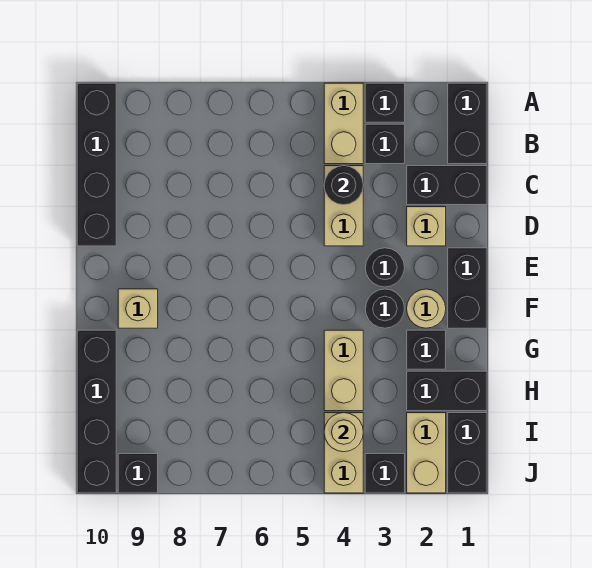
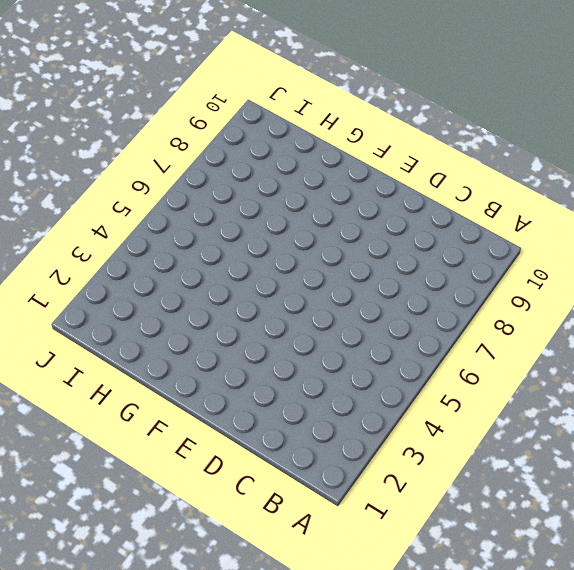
none -> black brick A1:B1 level 1
none -> black brick A3 level 1
none -> tan brick A4:B4 level 1

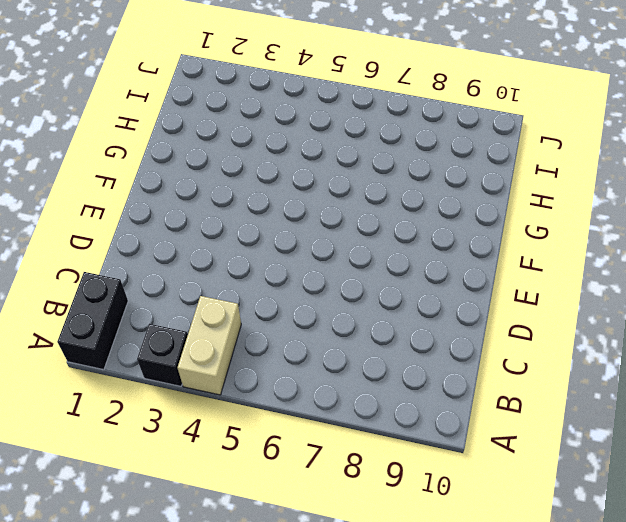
none -> black brick A10:D10 level 1
none -> black brick B3 level 1
none -> black brick C1:C2 level 1

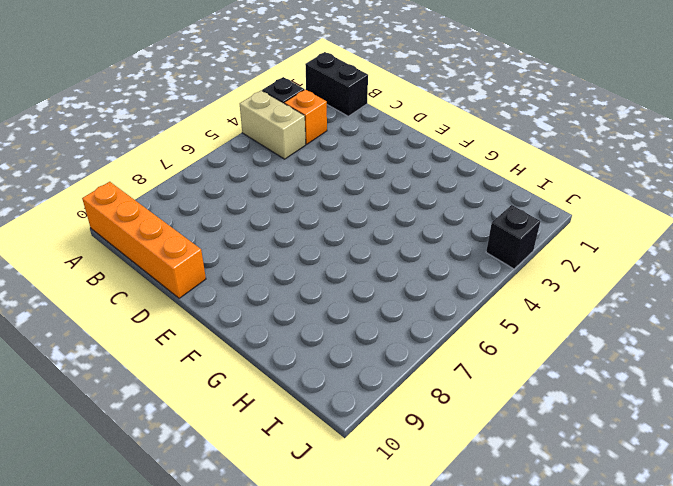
orange brick A10:D10 level 1 -> black brick A10:D10 level 1
orange brick B3 level 1 -> black brick B3 level 1
none -> black brick C1:C2 level 1
none -> tan brick C4:D4 level 1
none -> tan brick D2 level 1

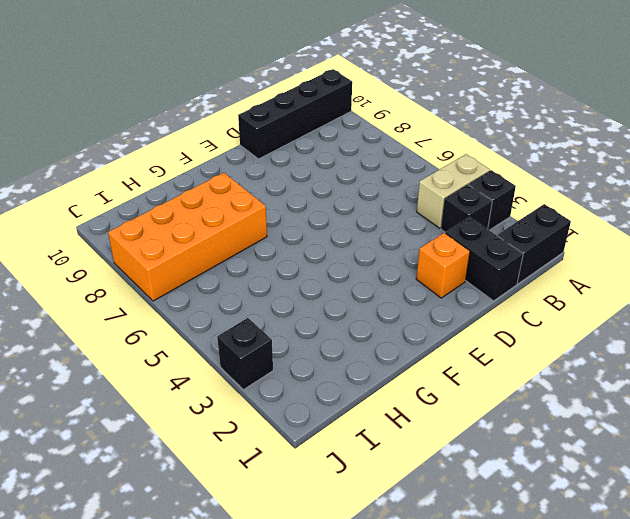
orange brick D2 level 1 -> tan brick D2 level 1
orange brick G7:J8 level 1 -> none
none -> tan brick C4:D4 level 1
none -> black brick E1:F1 level 1
none -> black round brick E3 level 1

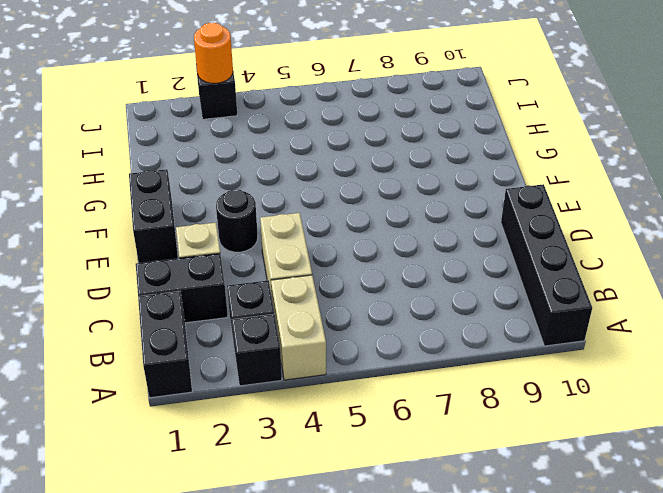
orange round brick J3 level 2 -> none
none -> tan round brick F2 level 1
none -> black round brick F3 level 1
none -> tan brick F9 level 1

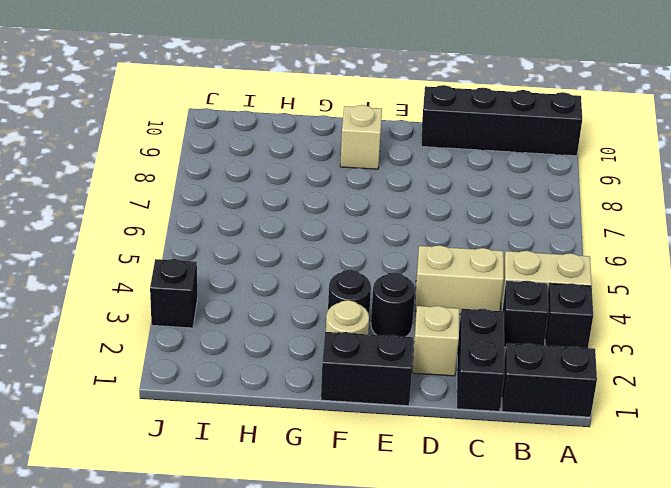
none -> black brick G2 level 1
none -> tan brick G4:H4 level 1
none -> black brick G10:J10 level 1

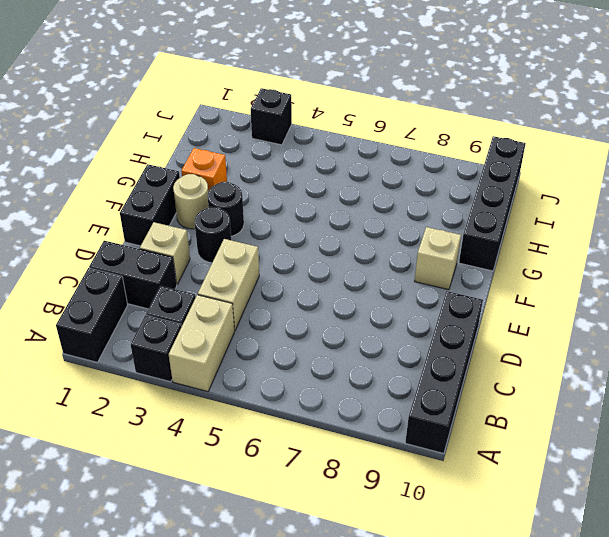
orange brick G2 level 1 -> black brick G2 level 1
none -> tan brick G4:H4 level 1
none -> black brick H1:H2 level 1
none -> black brick I1:J1 level 1

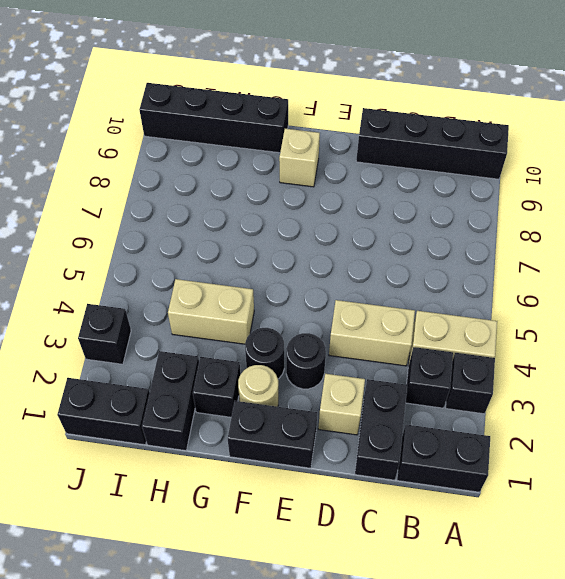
none -> tan brick I2:J2 level 1
none -> tan brick I4:J4 level 1
none -> black brick J9 level 1

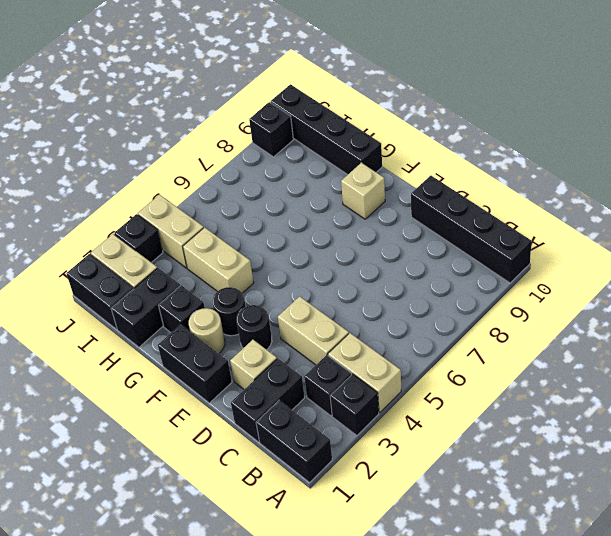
none -> black round brick C4 level 2
none -> tan round brick I4 level 2

